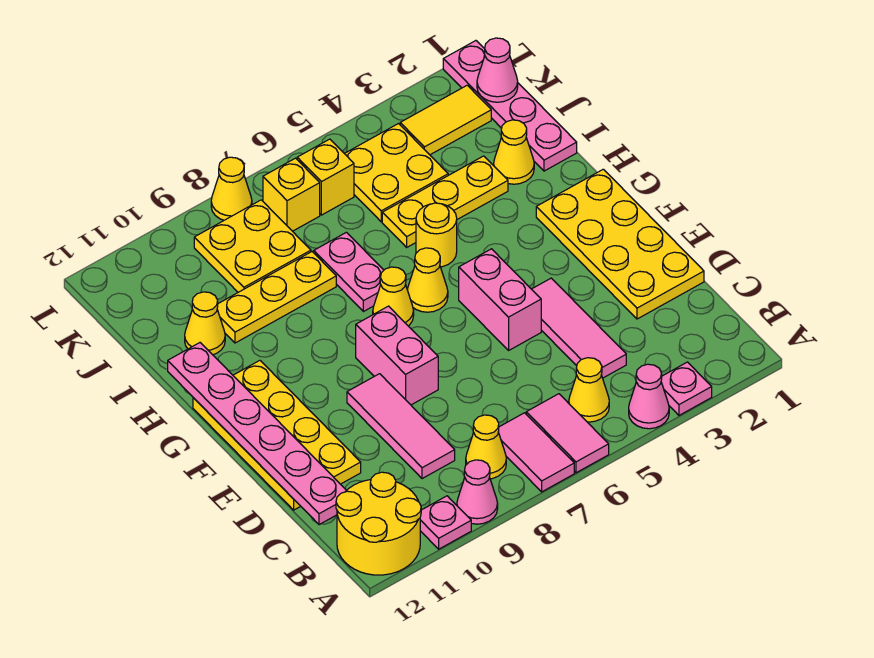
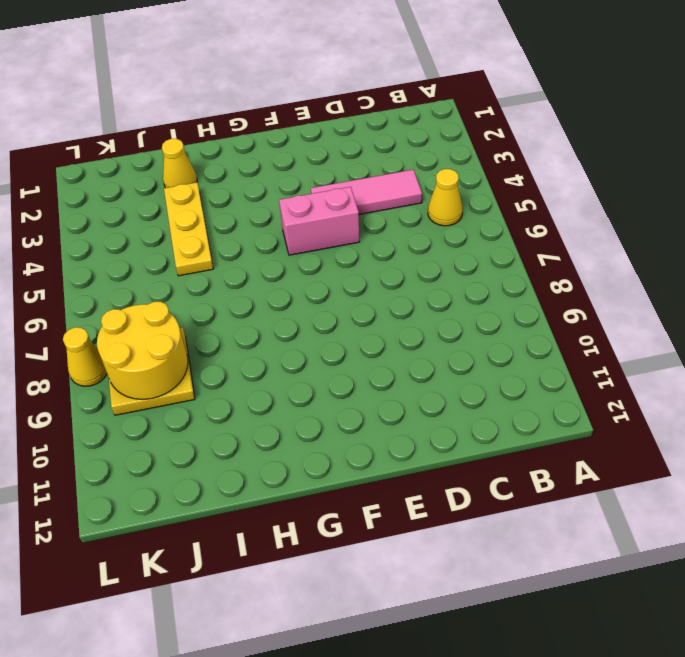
yellow round brick J8:K9 level 2 -> yellow round brick A11:B12 level 1
none -> pink plate A3 level 1
none -> pink cone A4 level 1
none -> pink tile A6:B6 level 1
none -> pink tile A7:B7 level 1

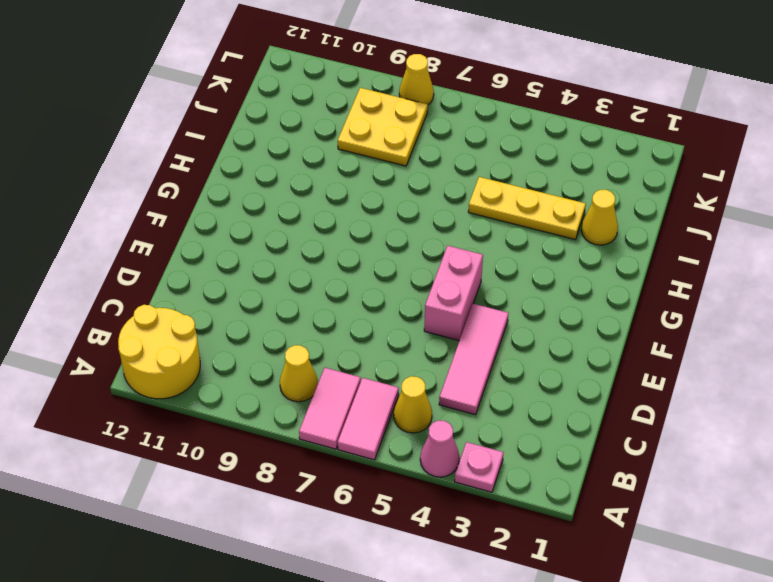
none -> pink cone A9 level 1
none -> pink plate A10 level 1
none -> pink tile C9:E9 level 1
none -> yellow plate D1:G2 level 1

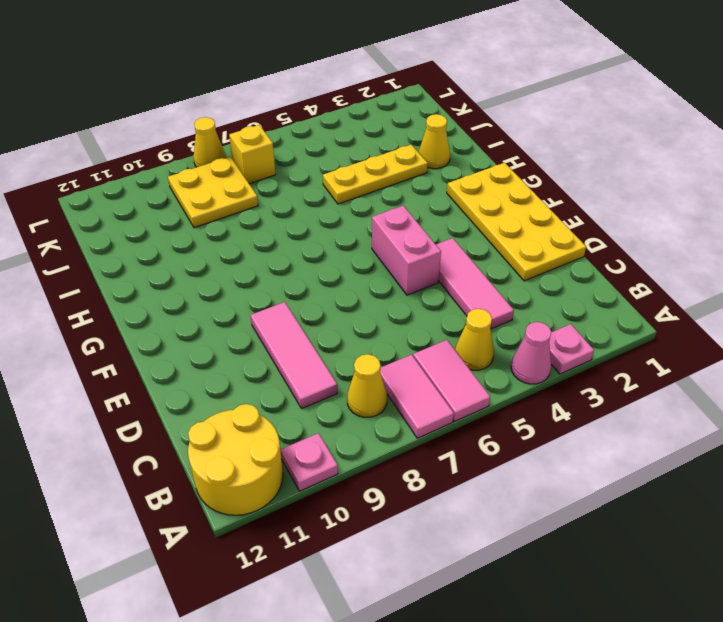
none -> pink cone A9 level 1
none -> yellow plate D11:G12 level 1
none -> pink brick E8:F8 level 1
none -> yellow cone G6 level 1

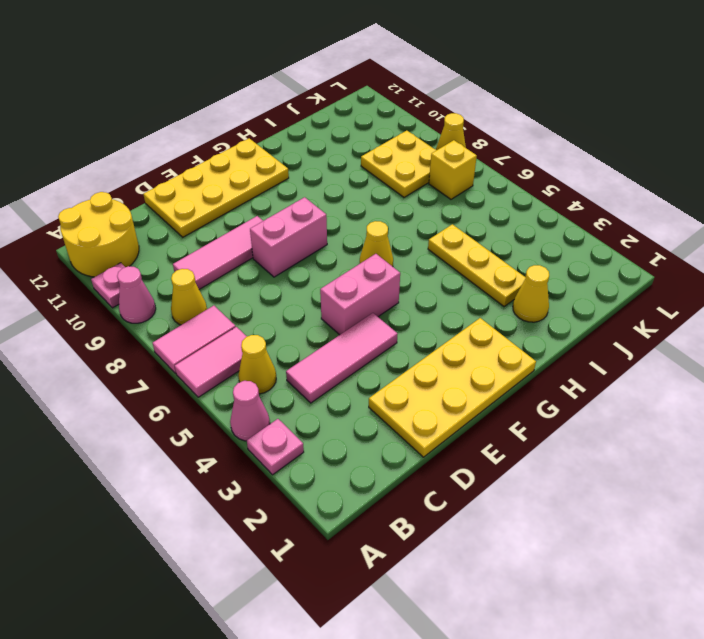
none -> yellow cone G7 level 1
none -> yellow round brick H5 level 1
none -> pink plate H7:I7 level 1
none -> pink plate I1:L1 level 1

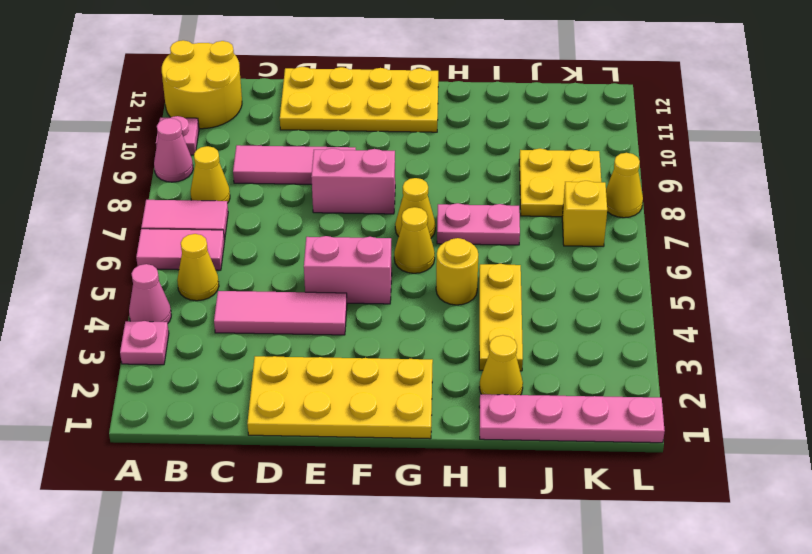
none -> yellow plate I8:I10 level 1
none -> yellow cone I11 level 1
none -> yellow plate J4:K5 level 1
none -> yellow tile K2:K3 level 1

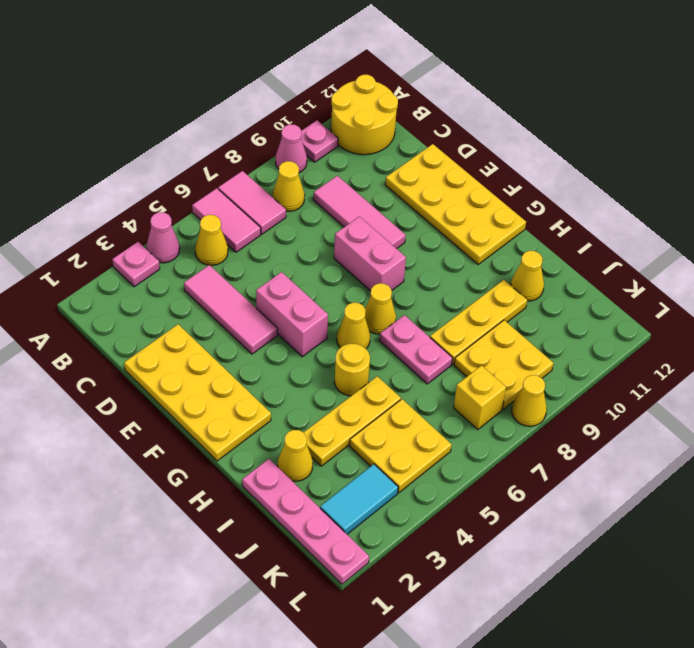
cyan tile K2:K3 level 1 -> yellow tile K2:K3 level 1
none -> yellow brick K6 level 1
none -> pink plate C12:H12 level 2
none -> pink cone K1 level 2

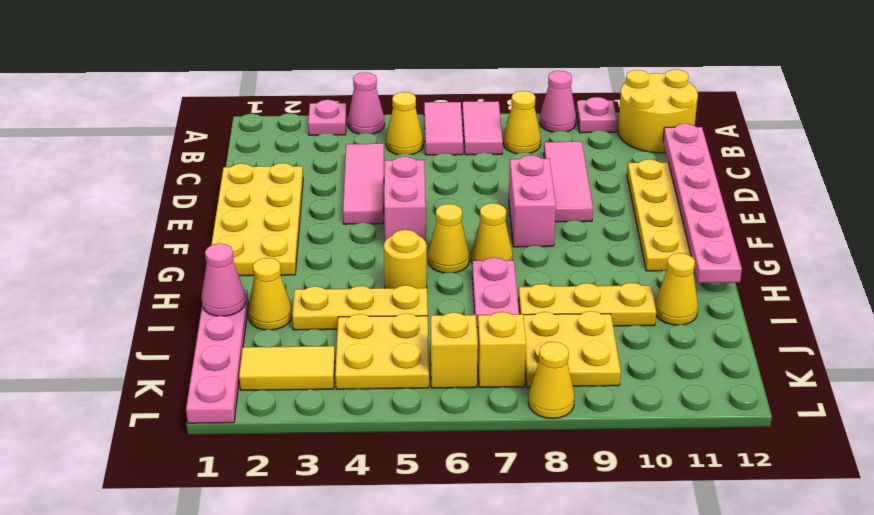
pink cone I1 level 2 -> pink cone K1 level 2

